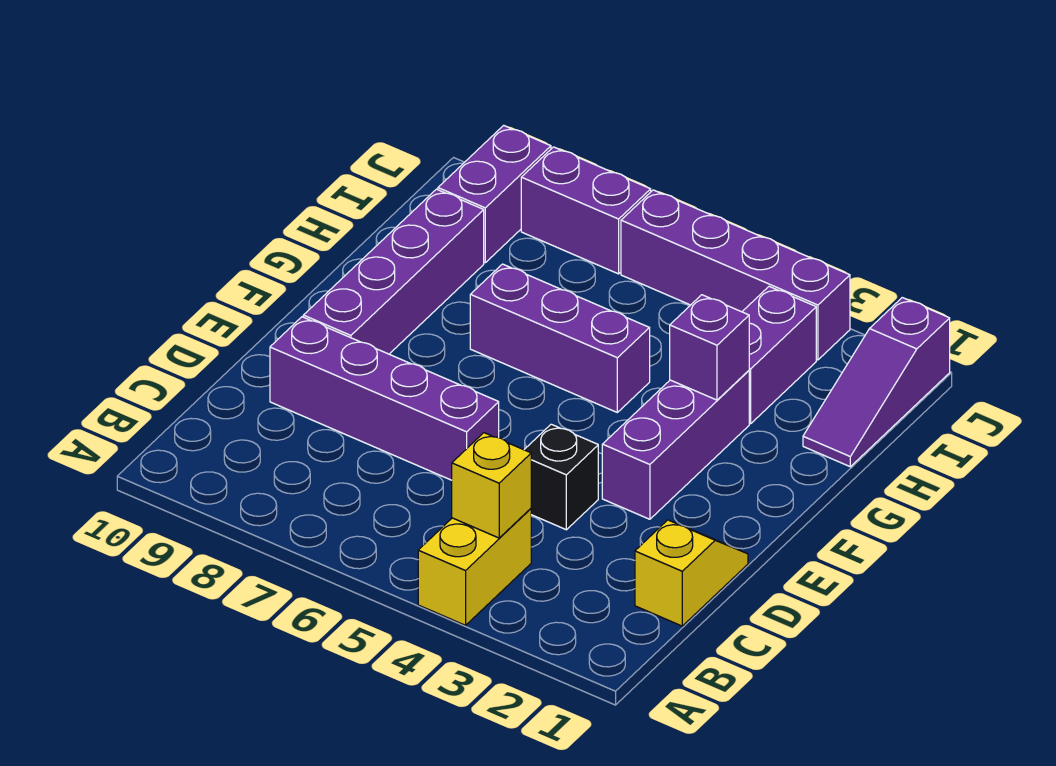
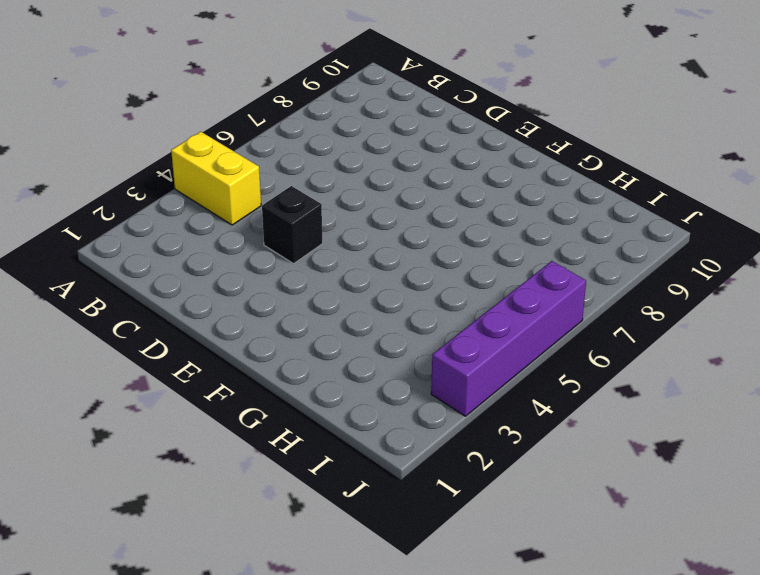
none -> yellow slope C1:D1 level 1 top C
none -> purple brick D6:D9 level 1
none -> purple brick E3:G3 level 1

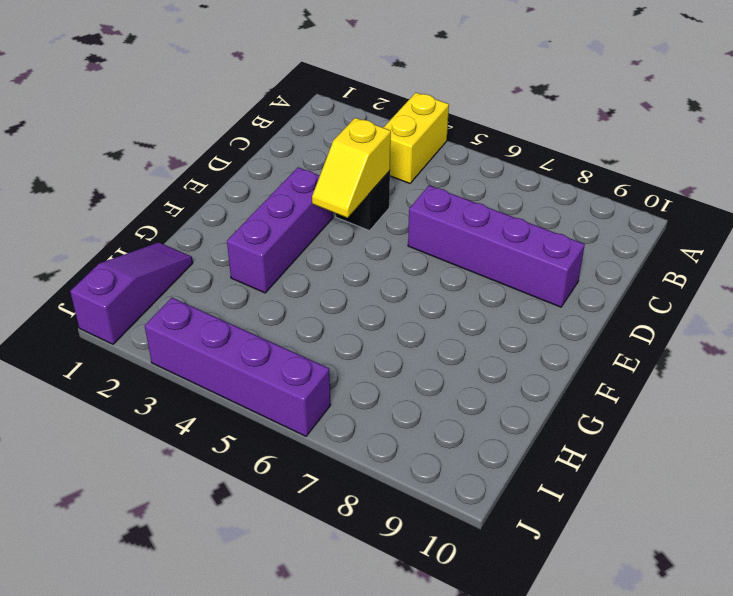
yellow slope D4:E4 level 2 top D -> yellow slope C1:D1 level 1 top C
none -> purple brick E9:H9 level 1
none -> purple brick G5:G7 level 1
none -> purple brick H3:I3 level 1

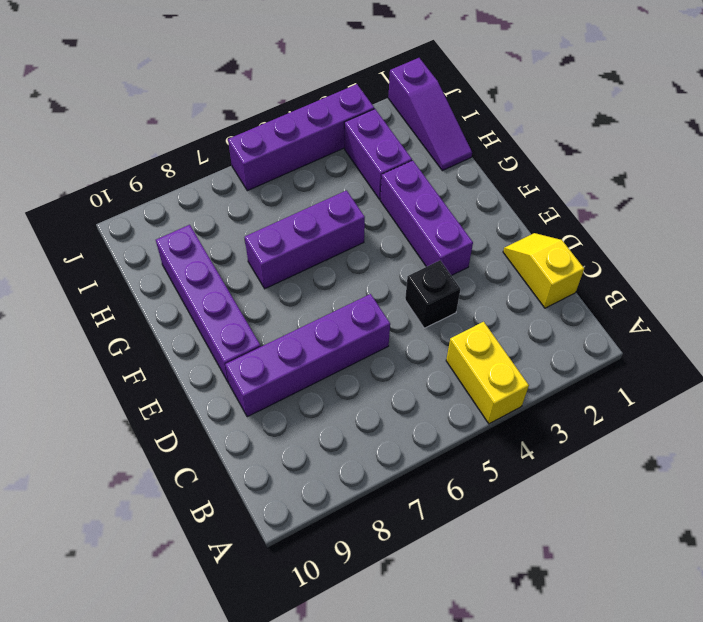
none -> purple brick I9:J9 level 1
none -> purple brick J7:J8 level 1
none -> yellow brick B4 level 2

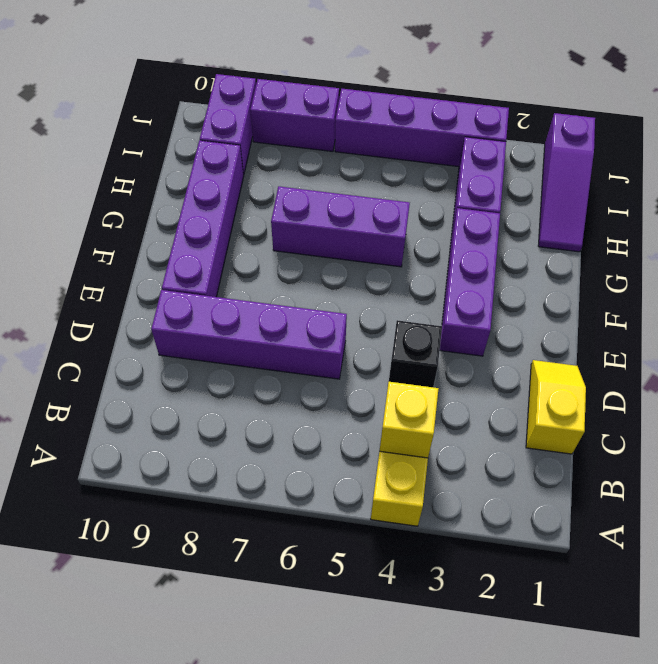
none -> purple brick G3 level 2

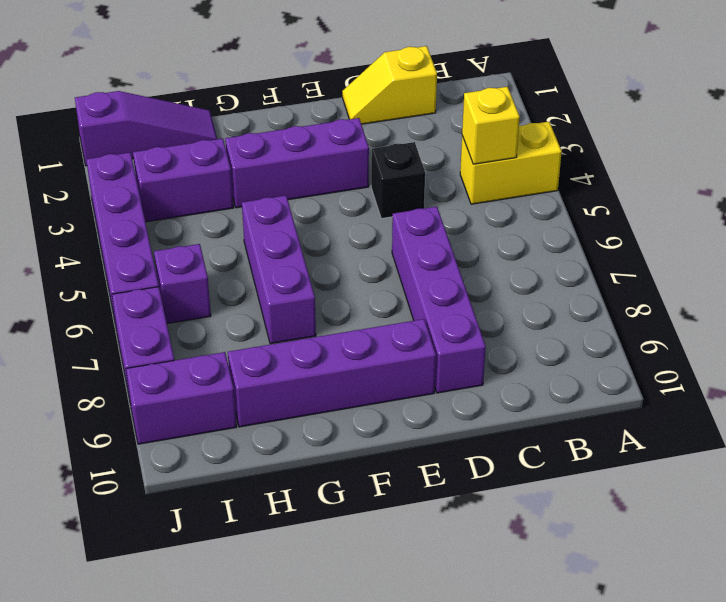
purple brick I6 level 1 -> purple brick G3 level 2

